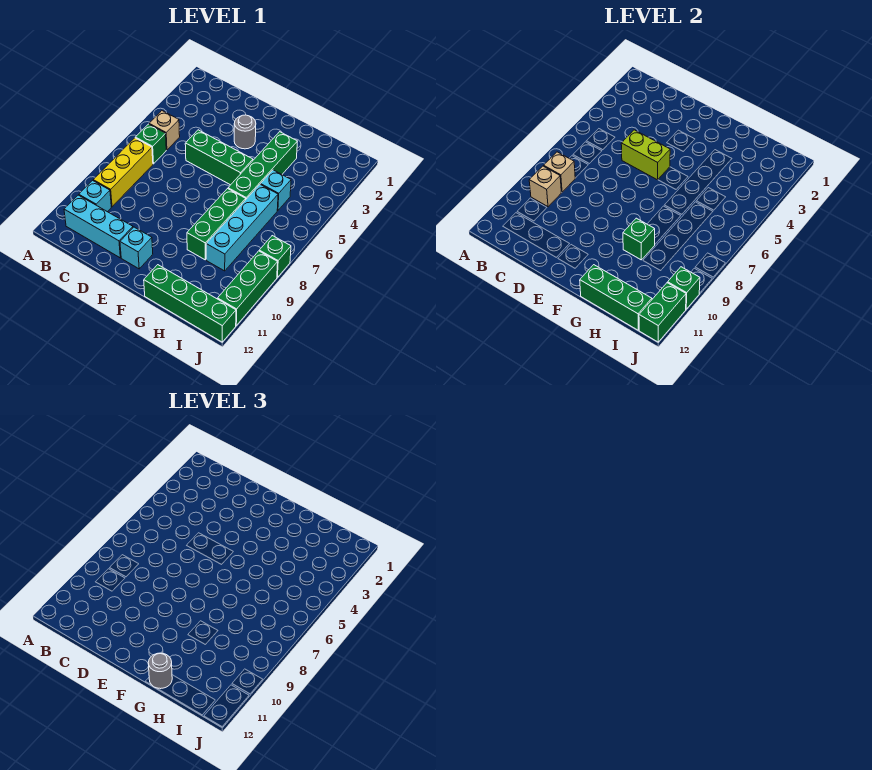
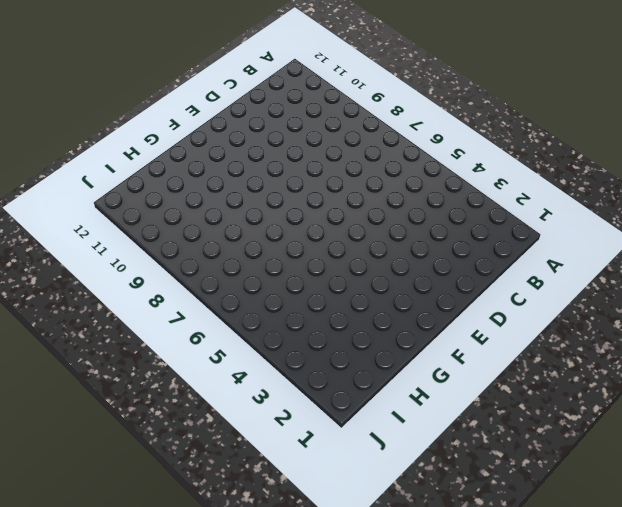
none -> tan brick B5 level 1
none -> green brick B6 level 1
none -> yellow brick B7:B9 level 1

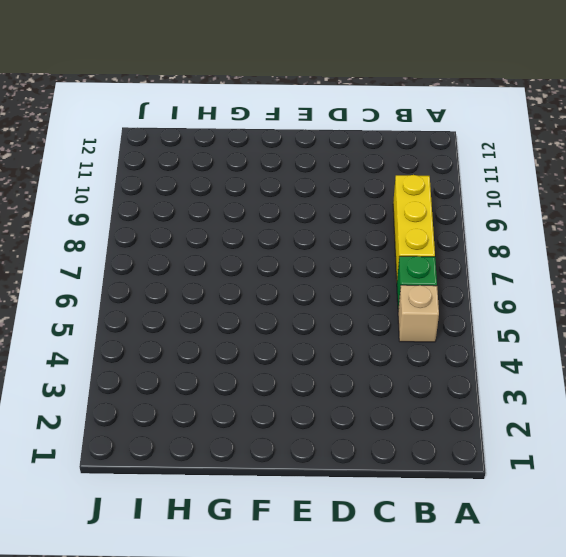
none -> cyan brick B10 level 1
none -> cyan brick B11:D11 level 1
none -> green brick D5:F5 level 1

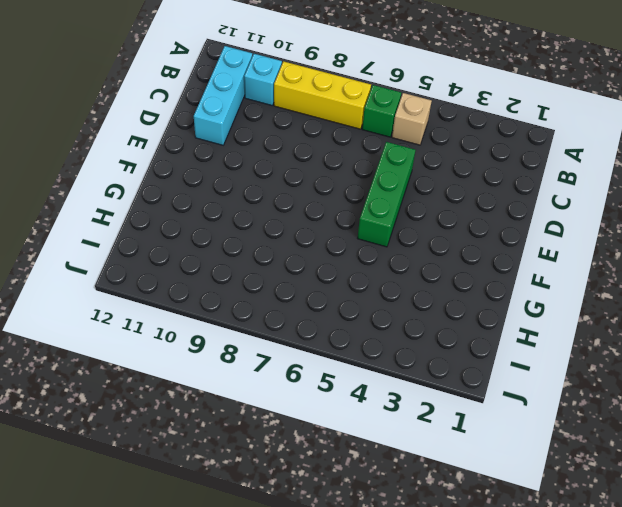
none -> grey round brick E3 level 1
none -> cyan brick E11 level 1
none -> green brick G3:G6 level 1

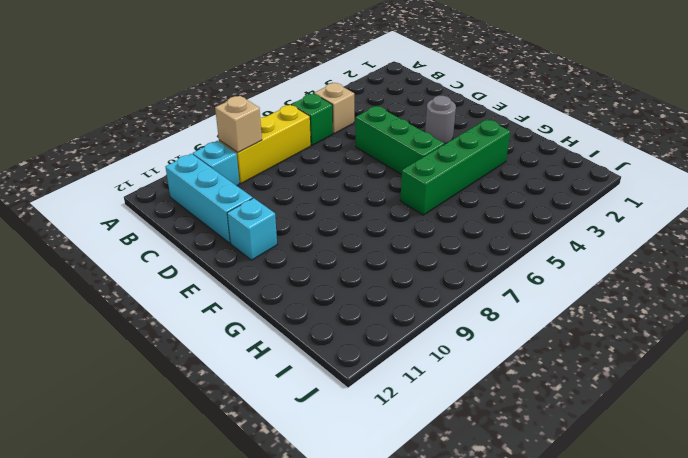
none -> green brick G7:G9 level 1
none -> green brick G12:J12 level 1
none -> cyan brick H5 level 1

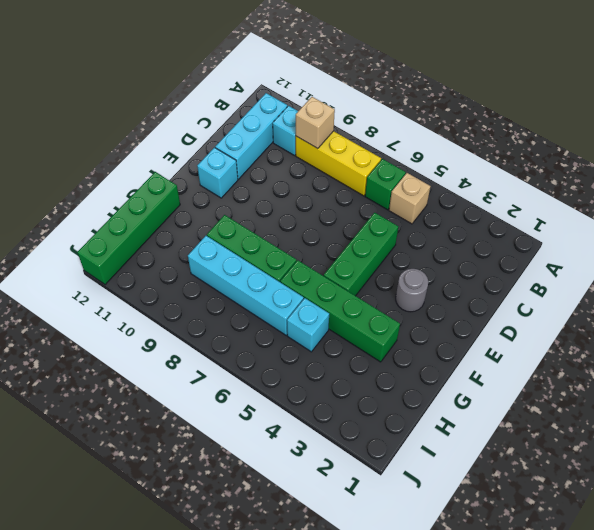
none -> green brick J8 level 1
none -> green brick J9:J11 level 1
none -> tan brick B8 level 2

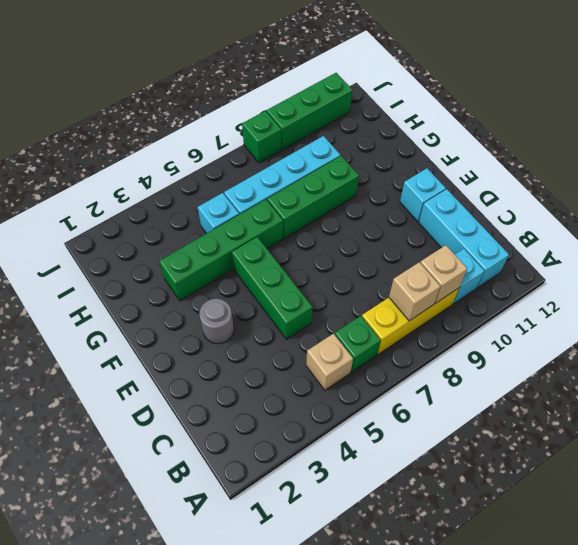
none -> green brick G12:J12 level 1
none -> lime brick D5:E5 level 2
none -> green brick G9 level 2

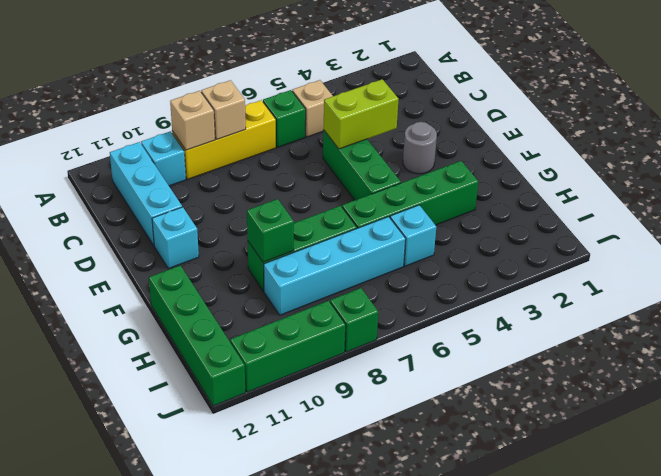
lime brick D4:D5 level 2 -> lime brick D5:E5 level 2
none -> green brick G12:I12 level 2
none -> green brick J10 level 2
none -> green brick J11:J12 level 2

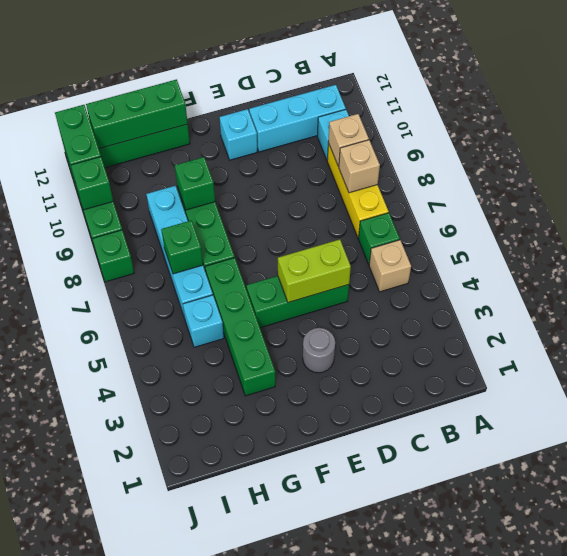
green brick H7 level 2 -> none
none -> grey round brick G12 level 3

